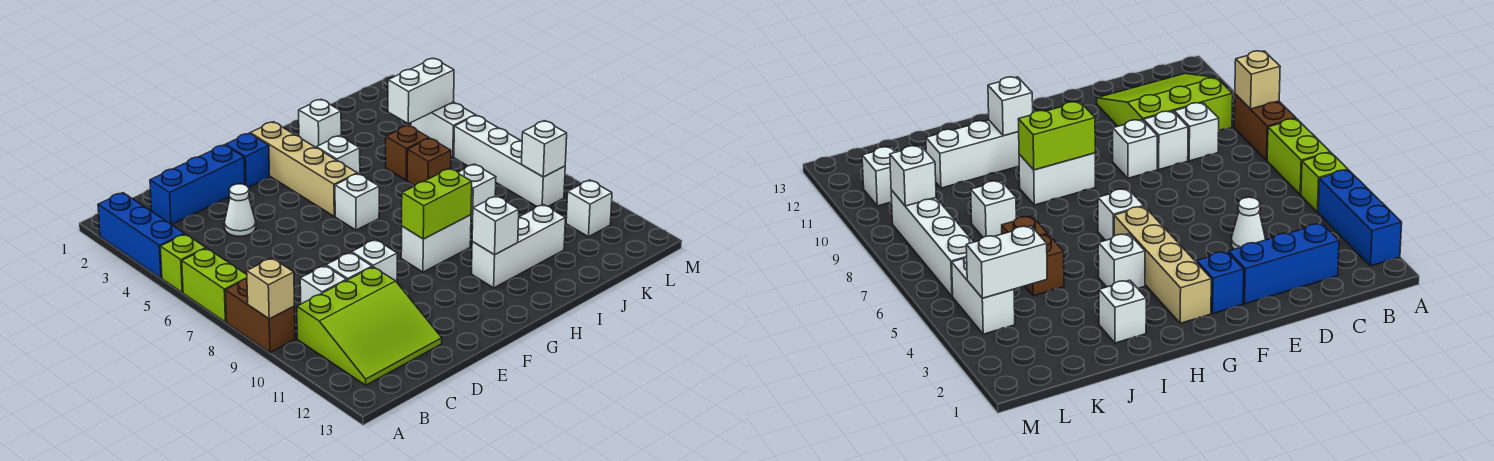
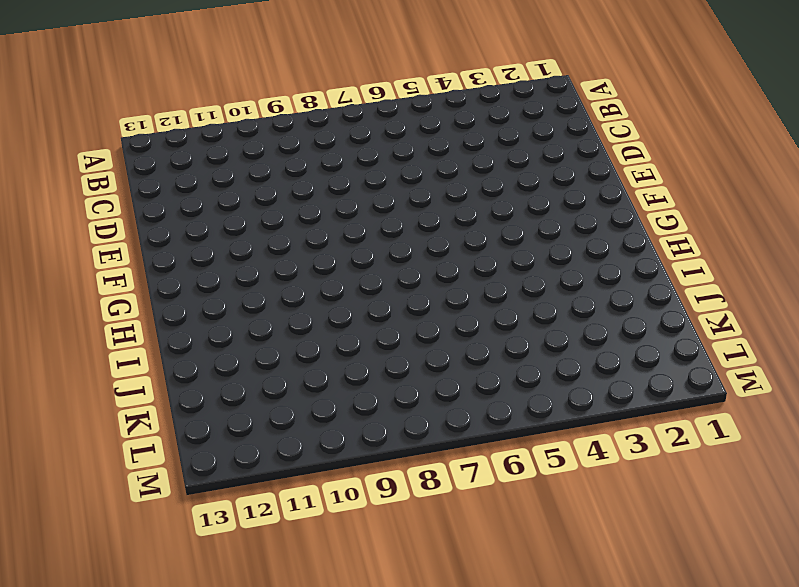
none -> blue brick A2:A4 level 1
none -> lime brick A5 level 1
none -> lime brick A6:A7 level 1

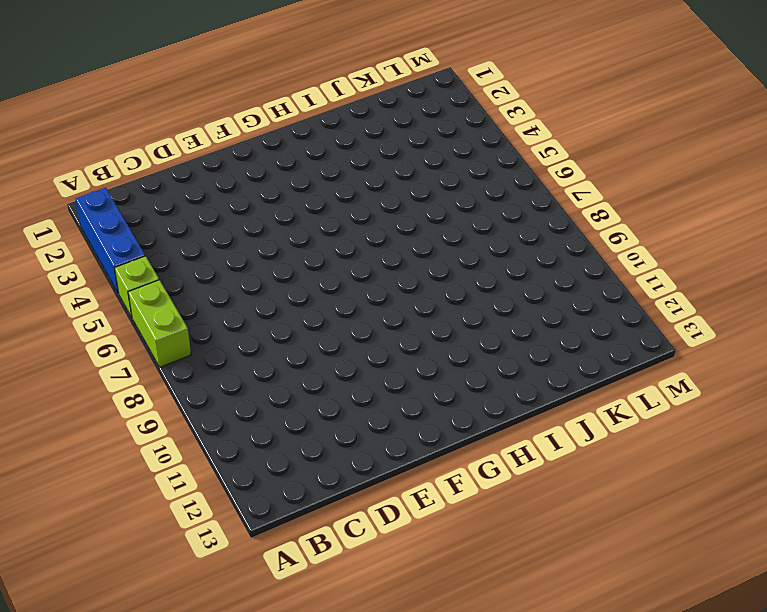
none -> brown brick A8:A9 level 1
none -> lime slope B10:D12 level 1 top 10
none -> blue brick C2:E2 level 1

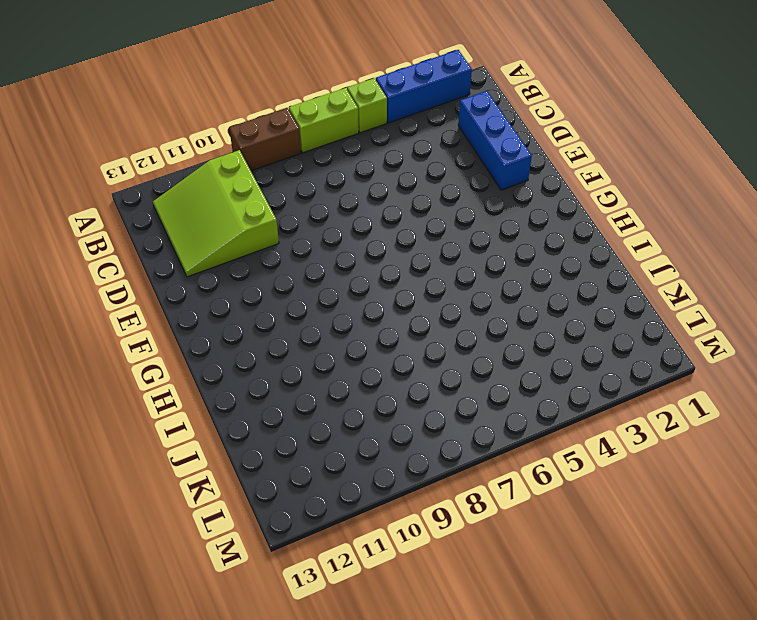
none -> white brick C9 level 1
none -> white cone D4 level 1
none -> white brick D9 level 1

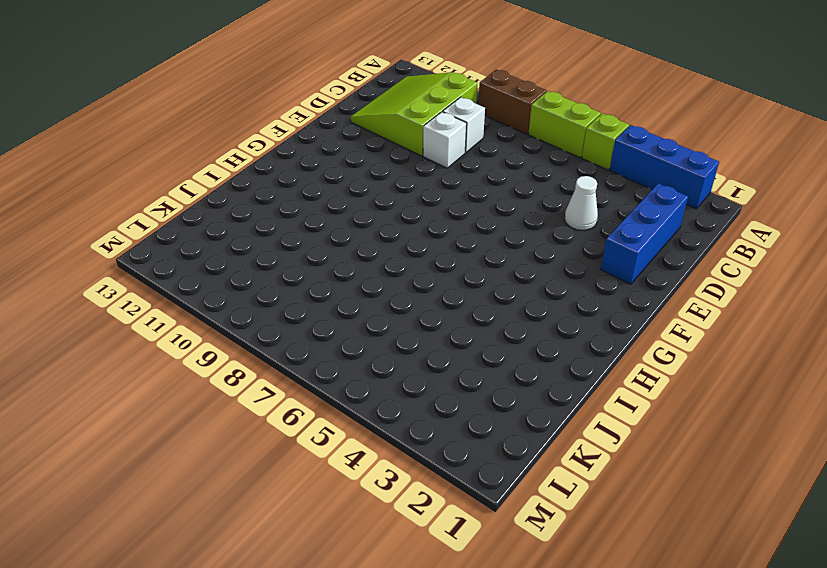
none -> white brick E9 level 1
none -> blue brick F2 level 1
none -> tan brick G2:G5 level 1

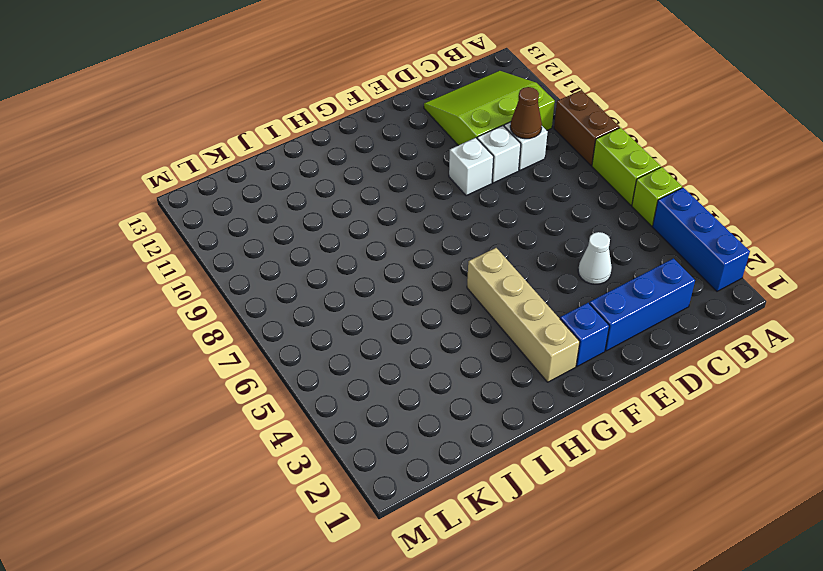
brown cone C9 level 2 -> none
none -> white brick G6 level 1
none -> white brick G9:H9 level 1
none -> white brick H4 level 1

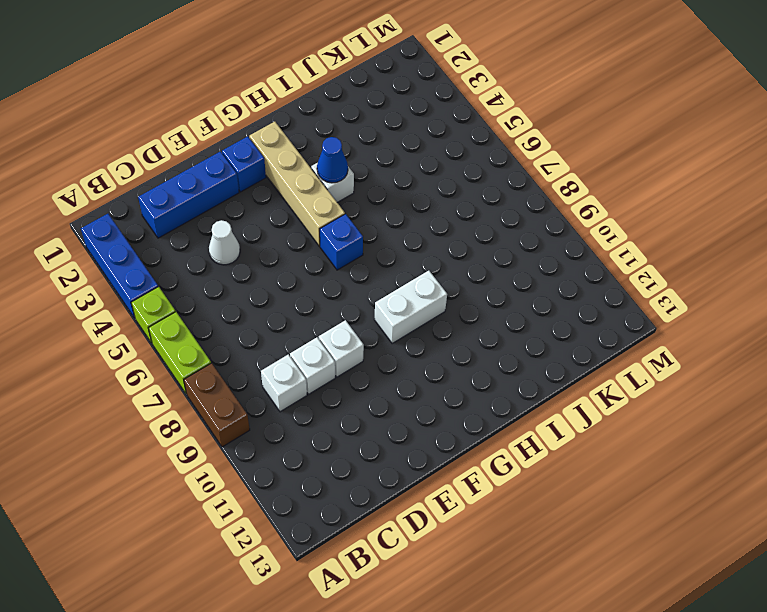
blue brick G6 level 1 -> white brick G6 level 1
blue cone H4 level 2 -> none
none -> lime slope B10:D12 level 1 top 10
none -> white brick H11:J11 level 1
none -> white brick I2 level 1

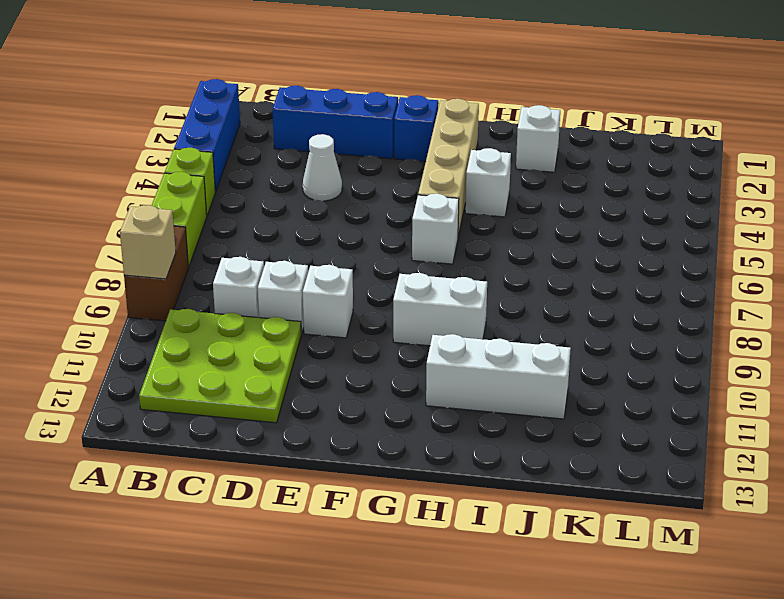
lime plate B10:D12 level 1 -> lime slope B10:D12 level 1 top 10
none -> brown brick J5 level 1
none -> brown brick J6 level 1
none -> white brick J8 level 1

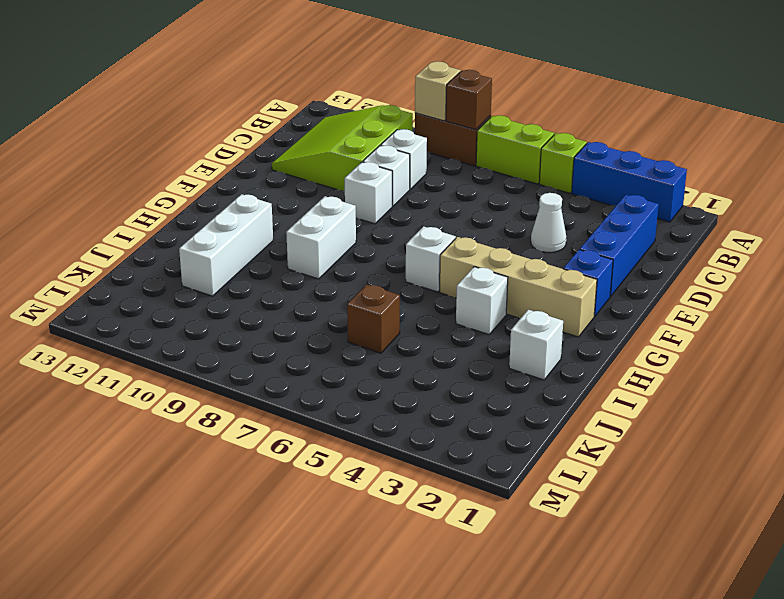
brown brick A8 level 2 -> brown brick J5 level 1
none -> white brick J8 level 1
none -> white brick L4:L5 level 1
none -> white brick L6:L9 level 1

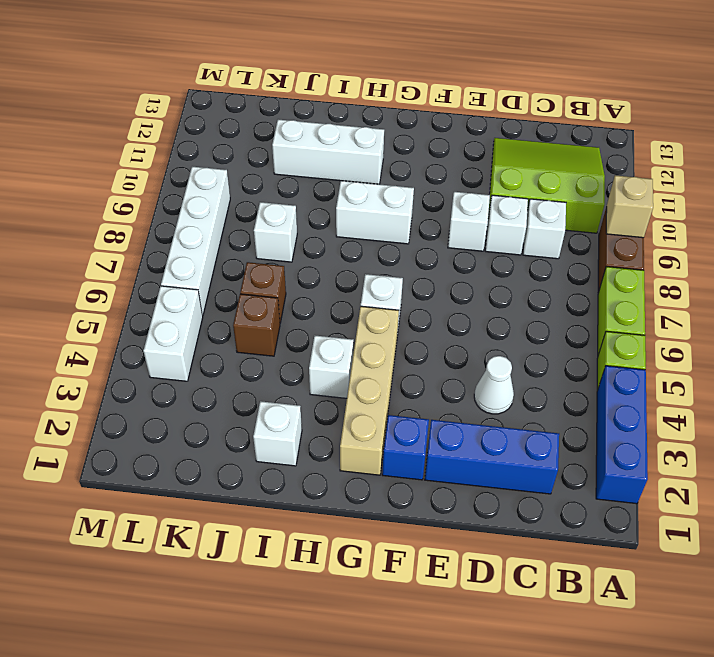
none -> white brick L11 level 1
none -> lime brick G9:H9 level 2
none -> white brick H11 level 2

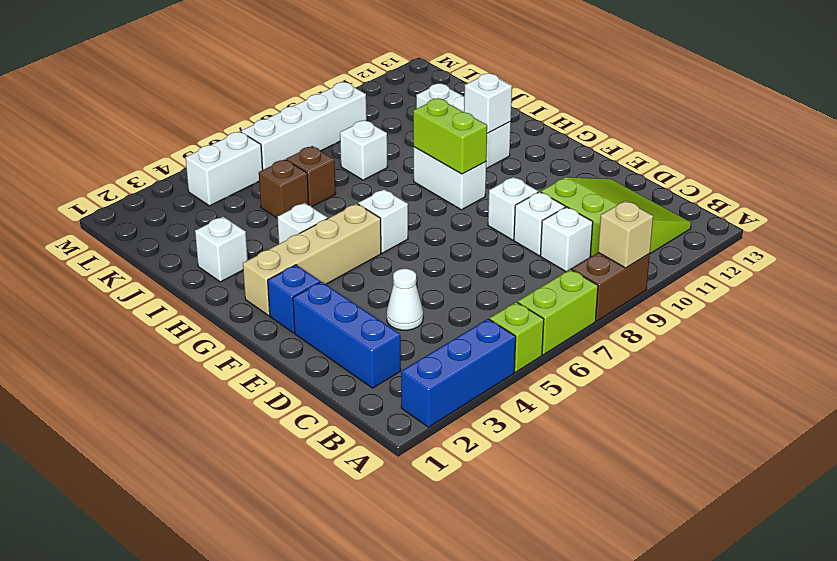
none -> white brick L11 level 1
none -> white brick K4:L4 level 2
none -> white brick L9 level 2

